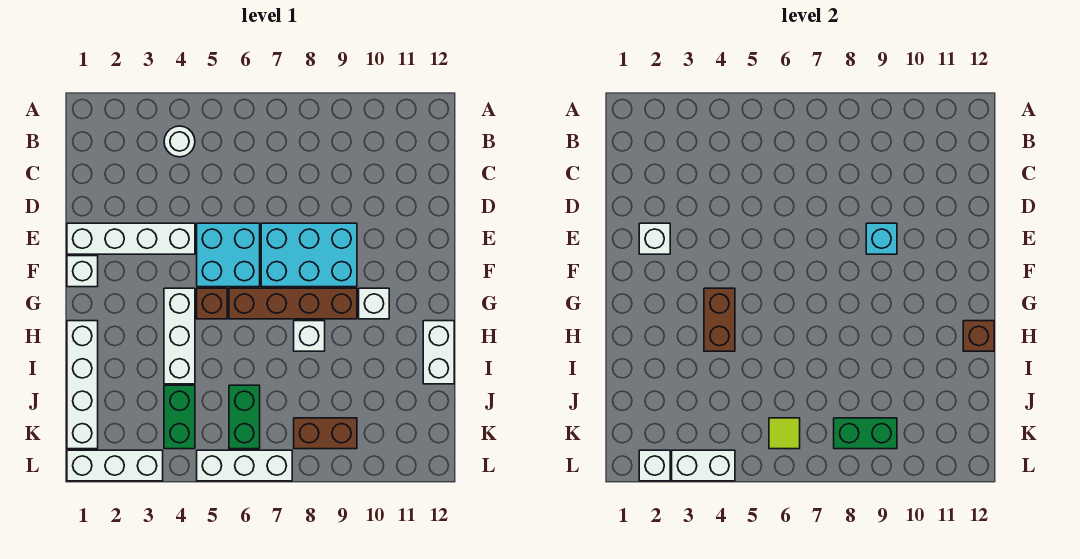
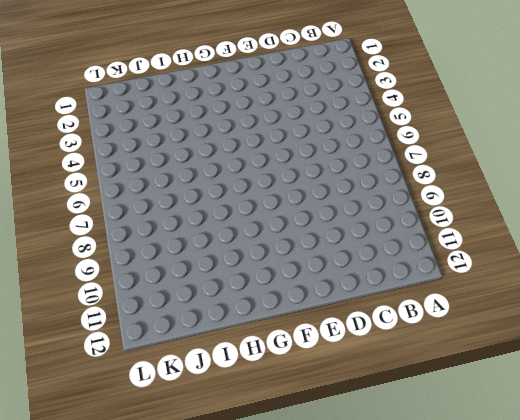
none -> white round brick B4 level 1
none -> white brick E1:E4 level 1
none -> cyan brick E5:F6 level 1

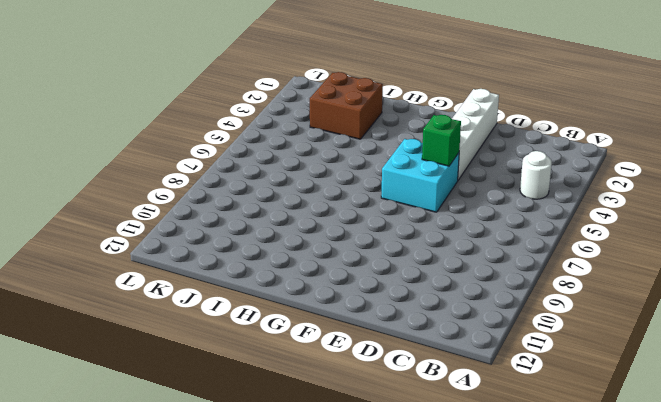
green brick E5 level 2 -> none
brown brick I2:J3 level 1 -> none
none -> cyan brick E7:F9 level 1
none -> white brick F1 level 1
none -> white brick G4:I4 level 1

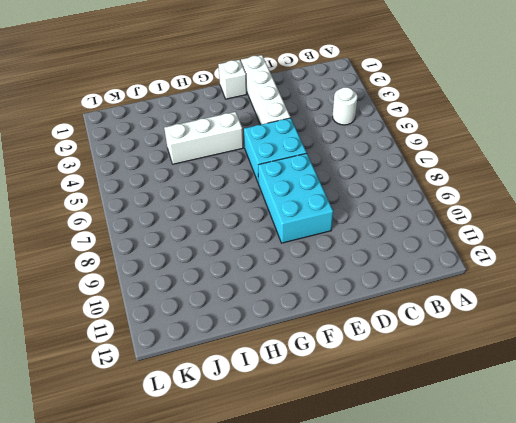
none -> brown brick G5 level 1
none -> brown brick G6:G9 level 1
none -> white brick G10 level 1

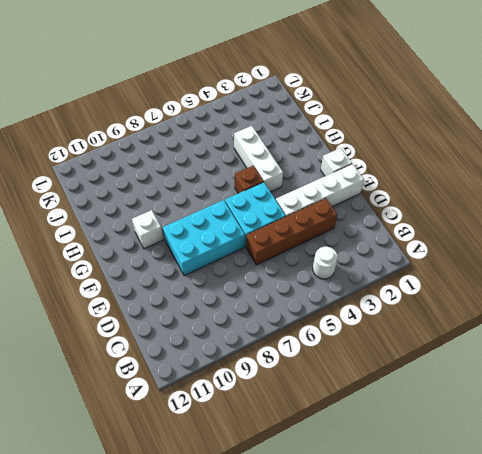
brown brick D3:D6 level 1 -> brown brick G6:G9 level 1
none -> white brick H1:K1 level 1
none -> white brick H8 level 1
none -> white brick H12:I12 level 1

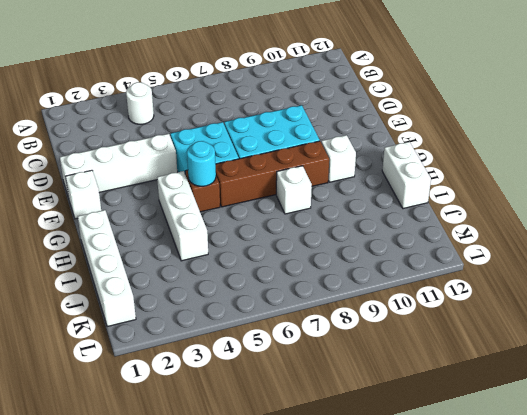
cyan round brick G5 level 2 -> none
none -> green brick J4:K4 level 1
none -> green brick J6:K6 level 1
none -> brown brick K8:K9 level 1

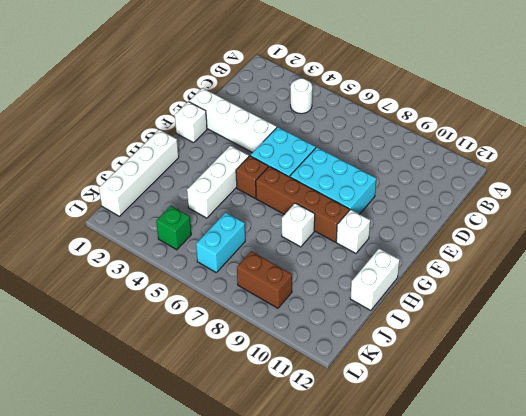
cyan brick J6:K6 level 1 -> green brick J6:K6 level 1
green brick K4 level 1 -> green brick J4:K4 level 1
none -> white brick L1:L3 level 1
none -> white brick L5:L7 level 1
none -> white brick E2 level 2

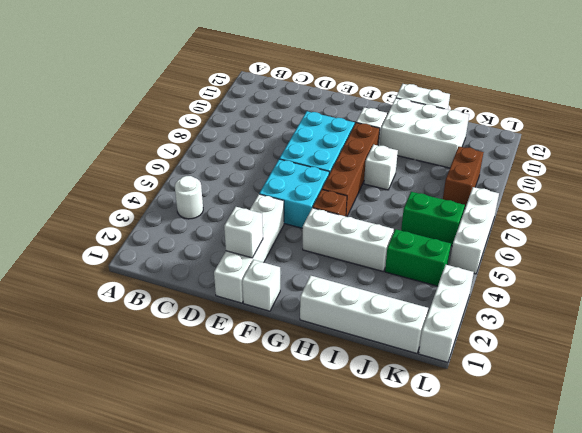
white brick H10:J11 level 1 -> none
none -> cyan brick E9 level 2
none -> brown brick G4:H4 level 2
none -> brown brick H12 level 2

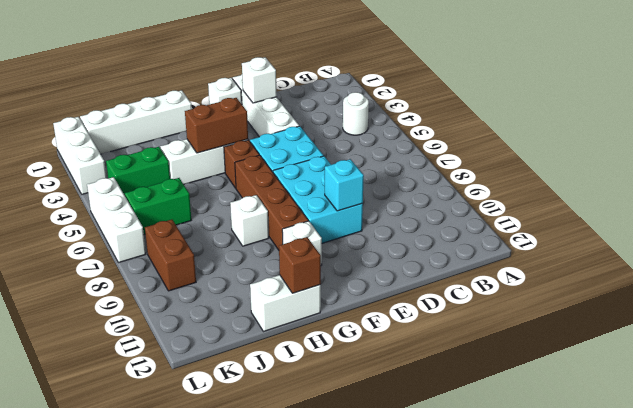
none -> lime tile K6 level 2
none -> green brick K8:K9 level 2
none -> white brick L2 level 2

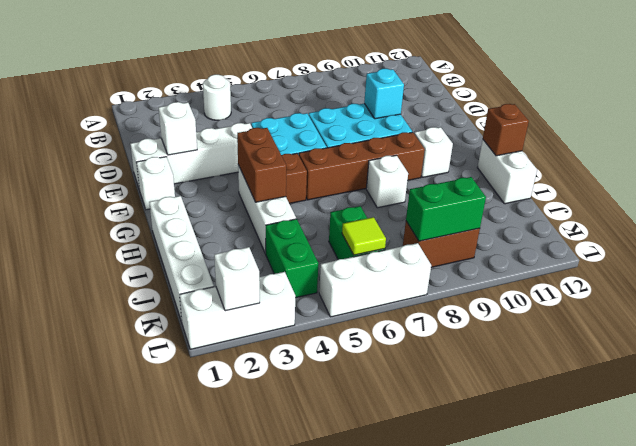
none -> white brick L3:L4 level 2

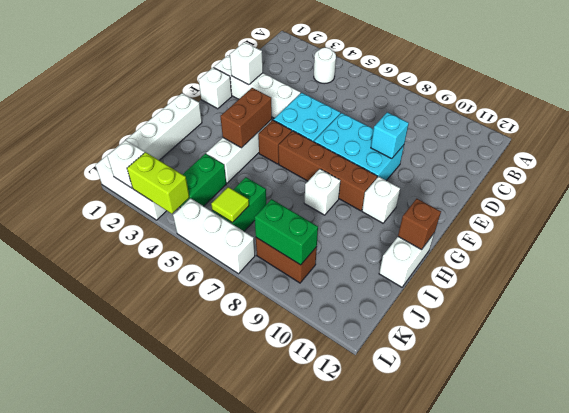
lime brick L3:L4 level 2 -> white brick L3:L4 level 2

